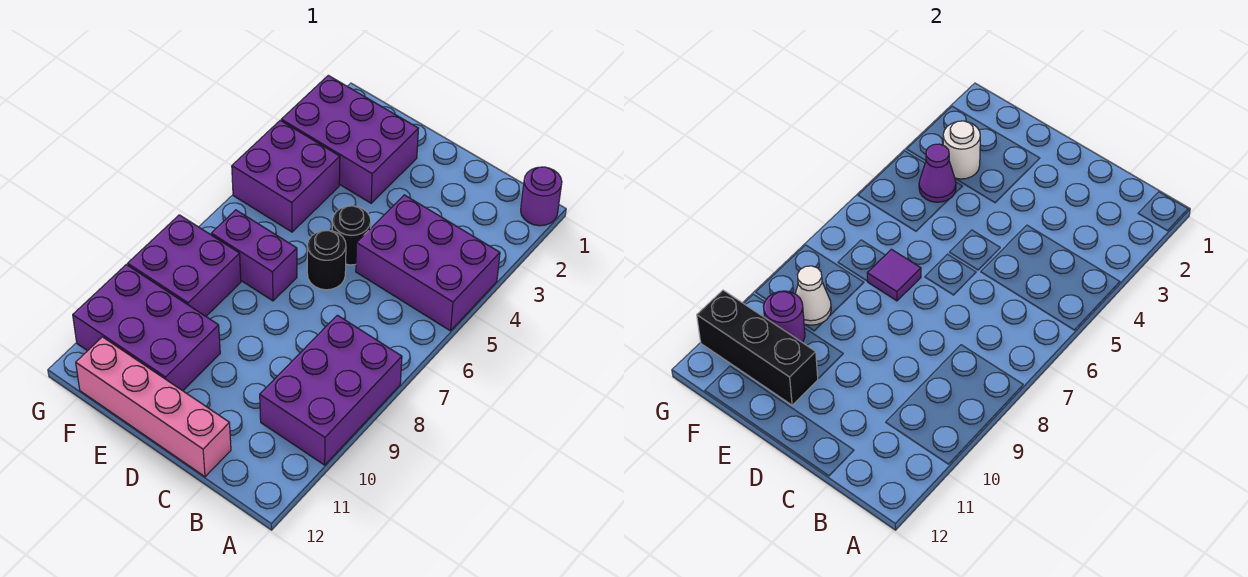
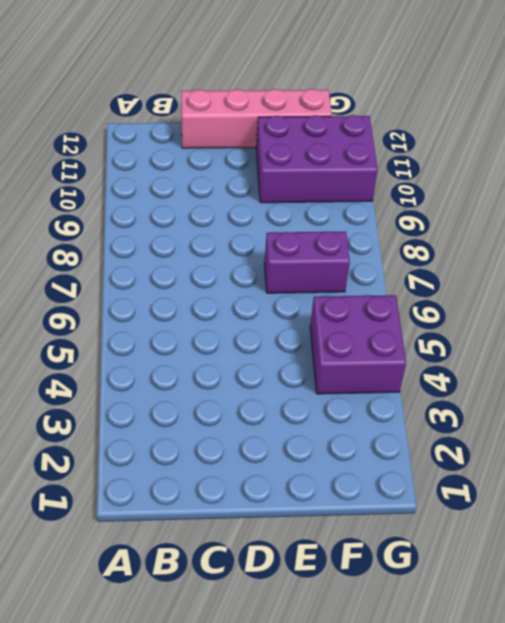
none -> purple round brick A1 level 1
none -> purple brick A4:C5 level 1
none -> purple brick A8:B10 level 1

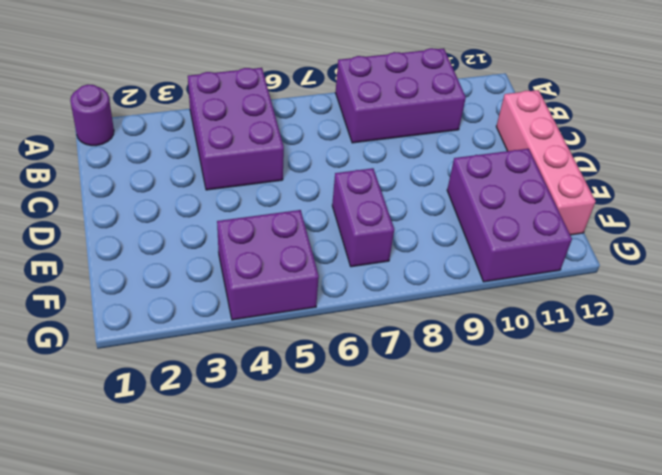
none -> black round brick D5 level 1
none -> black round brick D6 level 1
none -> purple brick E2:G3 level 1

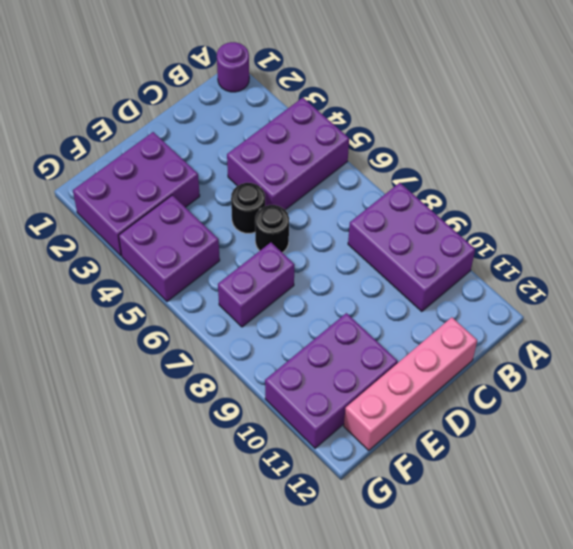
none -> purple brick F8:G9 level 1
none -> purple tile E7 level 2
none -> black brick E11:G11 level 2

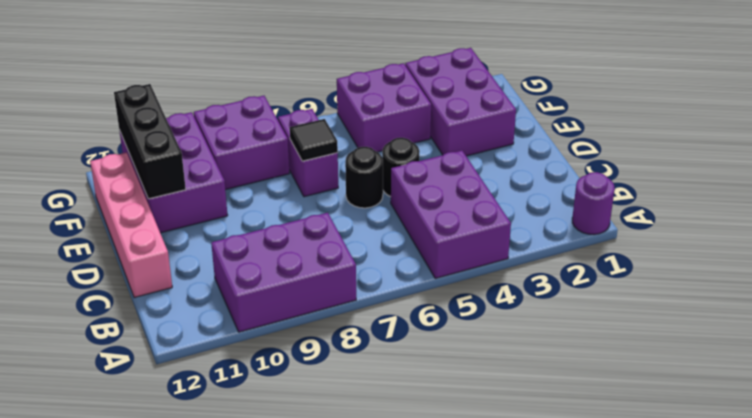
black tile E7 level 2 -> purple tile E7 level 2
none -> white round brick F3 level 2
none -> purple cone F4 level 2
none -> white cone F9 level 2

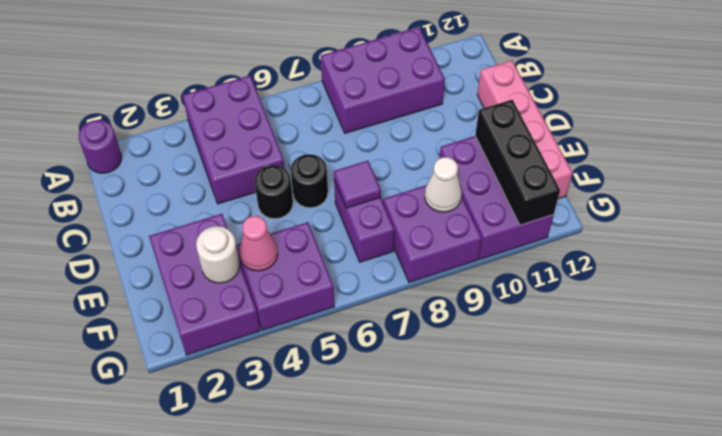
pink cone F4 level 2 -> purple cone F4 level 2
none -> purple round brick F10 level 2

